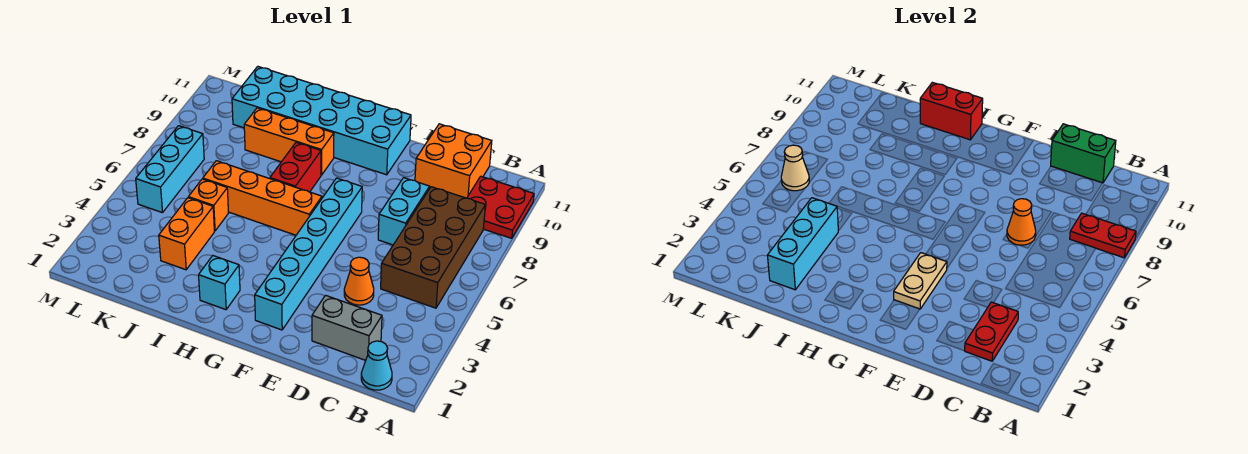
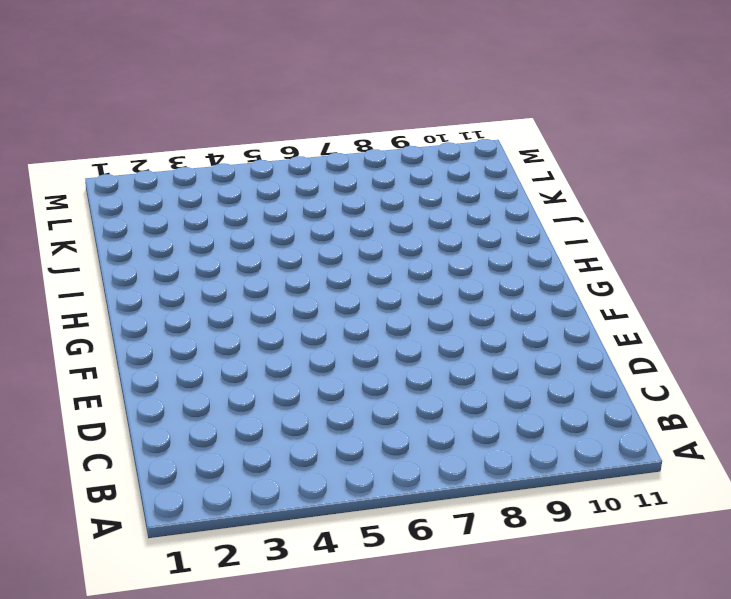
none -> red plate A9:B10 level 1
none -> cyan cone B1 level 1
none -> brown brick B5:C8 level 1

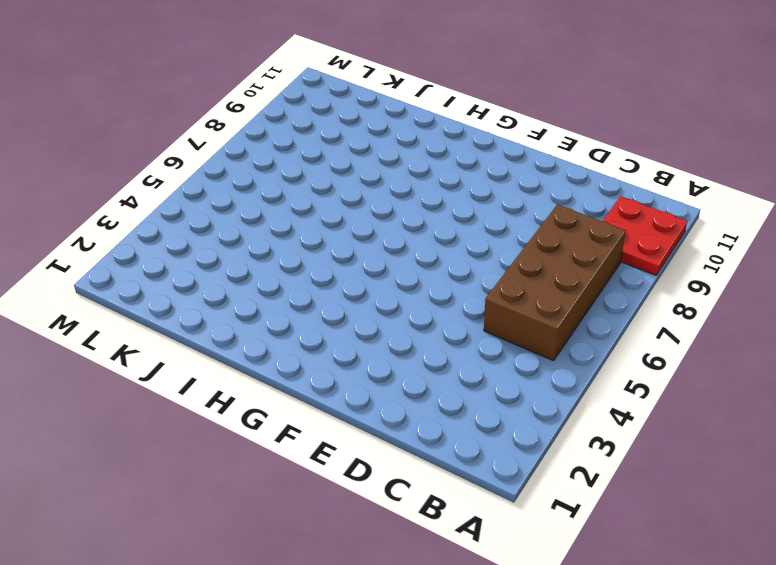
none -> cyan cone B1 level 1
none -> grey brick C2:D2 level 1
none -> orange brick C10:D11 level 1

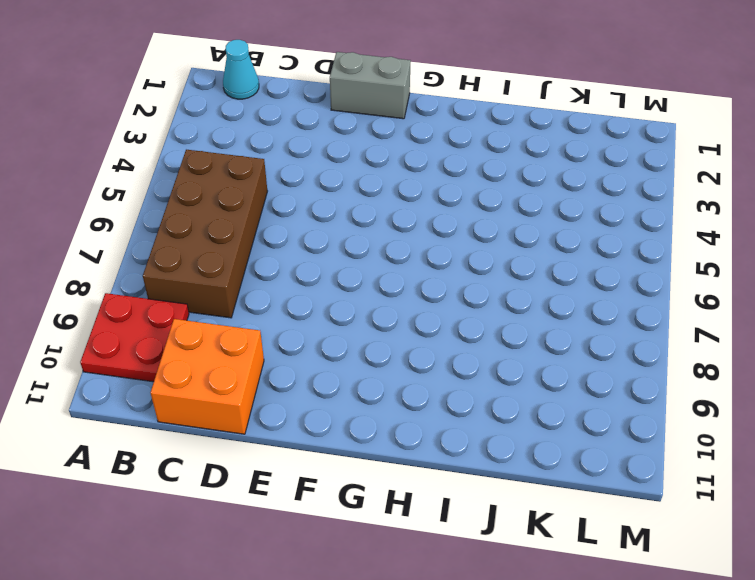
grey brick E1:F1 level 1 -> grey brick C2:D2 level 1
none -> orange cone D4 level 1
none -> cyan brick D7:D8 level 1
none -> cyan brick F2:F7 level 1

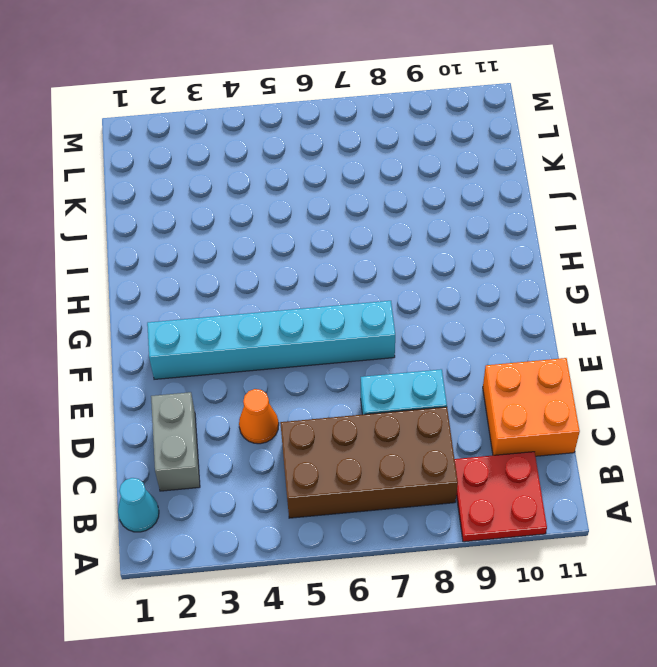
none -> cyan brick F10:K11 level 1
none -> orange brick G6:J6 level 1
none -> cyan brick H2 level 1

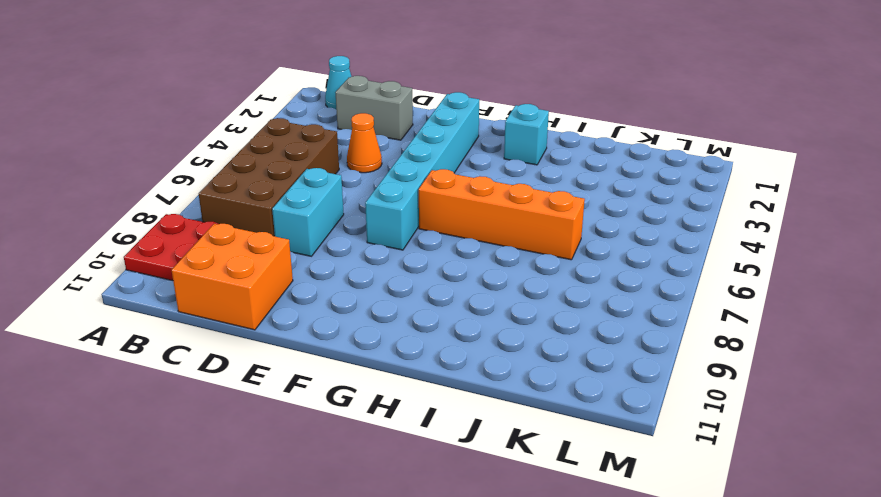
none -> cyan brick F10:K11 level 1
none -> red brick H7:H8 level 1
none -> orange brick H9:J9 level 1

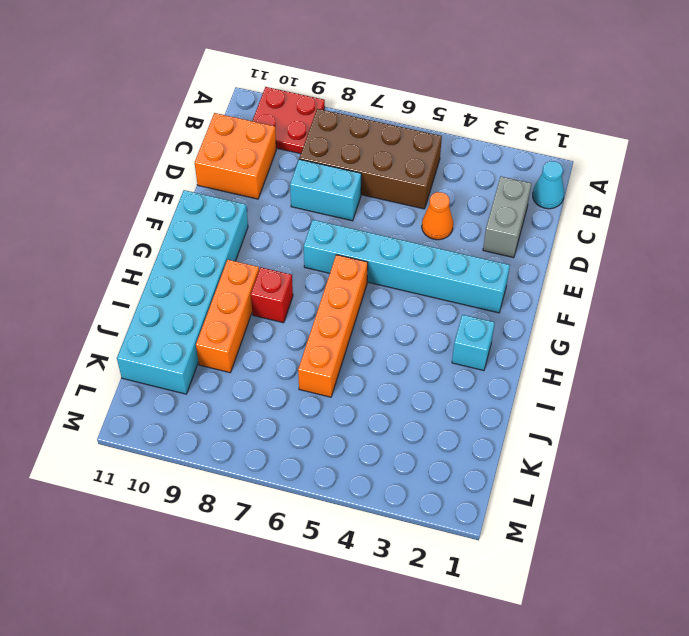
red brick H8 level 1 -> red brick H7:H8 level 1
none -> orange brick J3:J4 level 1
none -> orange brick J5 level 1
none -> cyan brick L5:L7 level 1

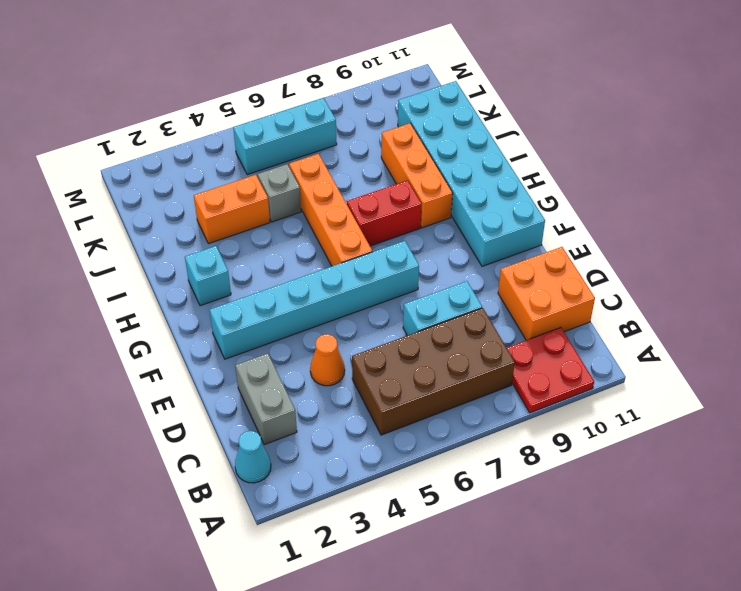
grey brick J5 level 1 -> orange brick J5 level 1
none -> red plate A8:B8 level 2
none -> red plate C2:C3 level 2
none -> green brick C11:D11 level 2

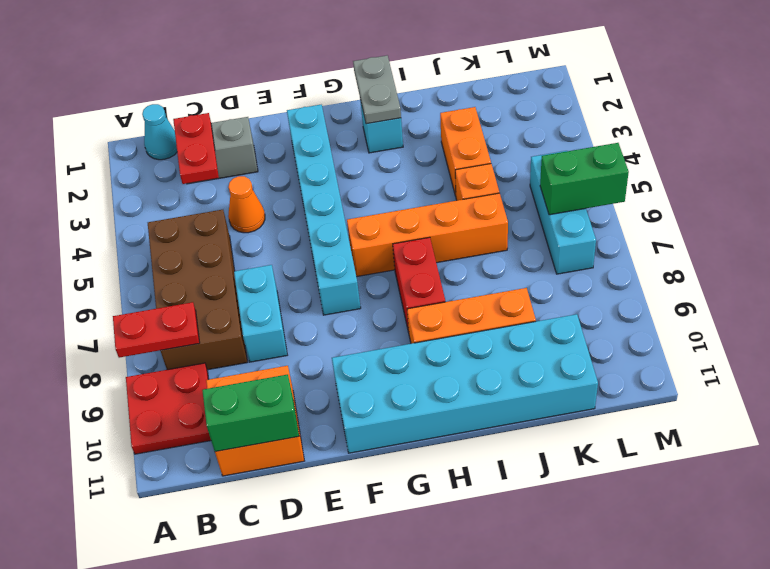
grey plate H1:H2 level 2 -> none
green brick L6:M6 level 2 -> tan cone L6 level 2
none -> orange cone D7 level 2
none -> tan plate F3:F4 level 2
none -> red brick H11:I11 level 2

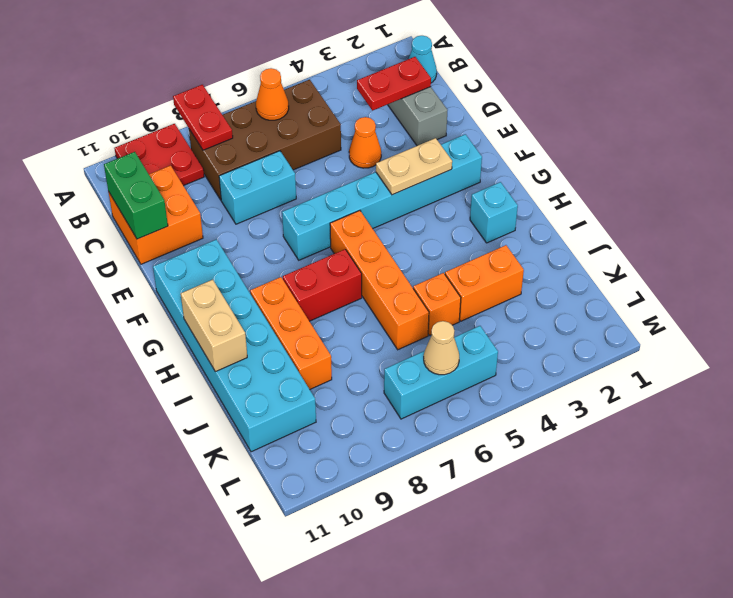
orange cone B6 level 2 -> orange cone D7 level 2
tan brick H11:I11 level 2 -> red brick H11:I11 level 2
none -> cyan brick J2:J4 level 2

